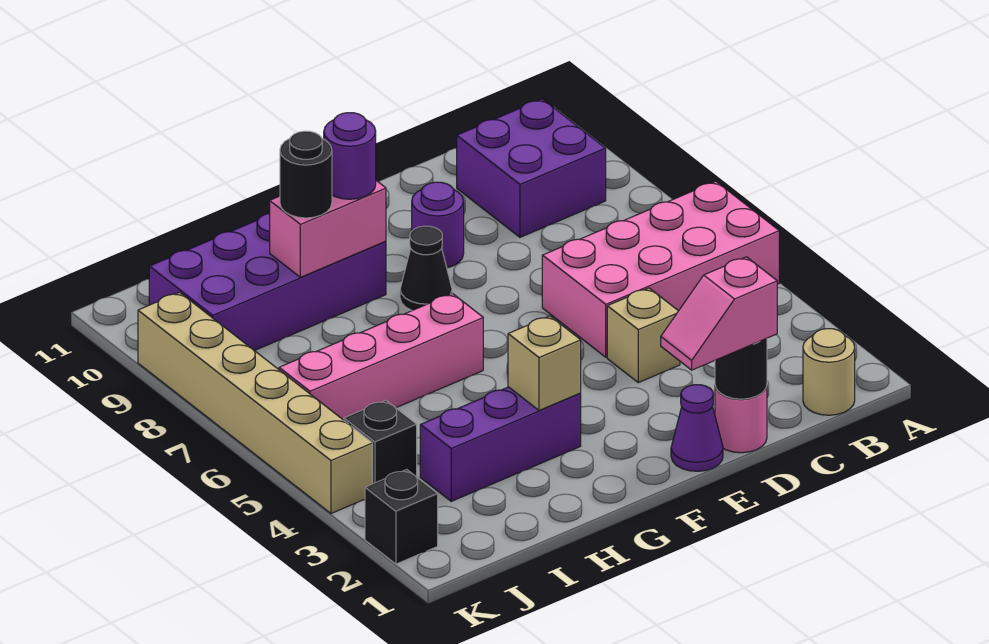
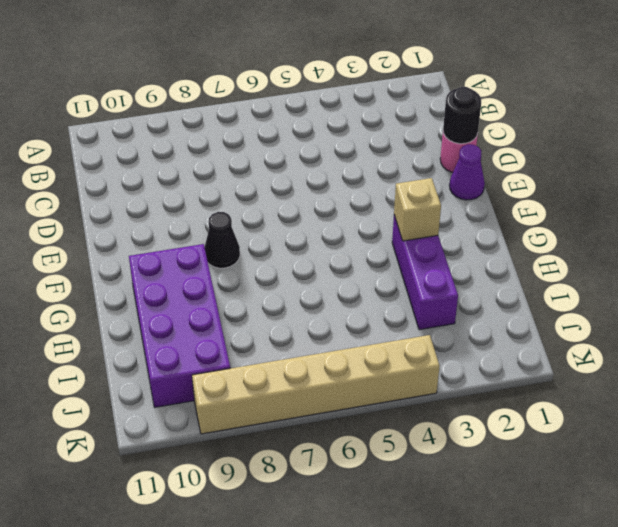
none -> pink brick A5:D6 level 1
none -> tan round brick B1 level 1
none -> purple brick B9:C10 level 1

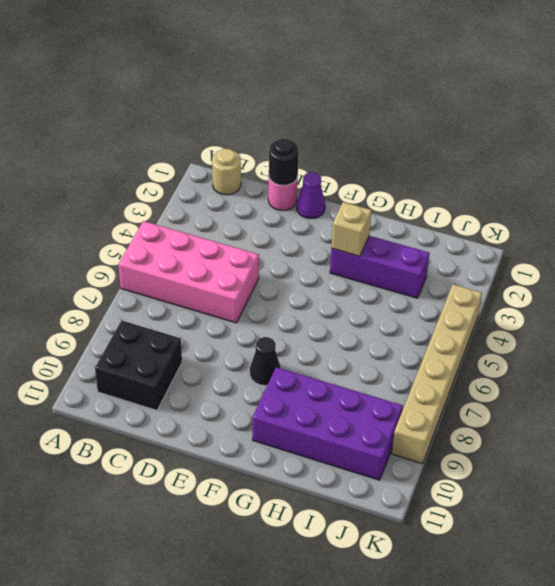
black brick B9:C10 level 1 -> purple brick B9:C10 level 1
none -> tan brick D4 level 1
none -> purple round brick E9 level 1
none -> pink brick G6:J6 level 1

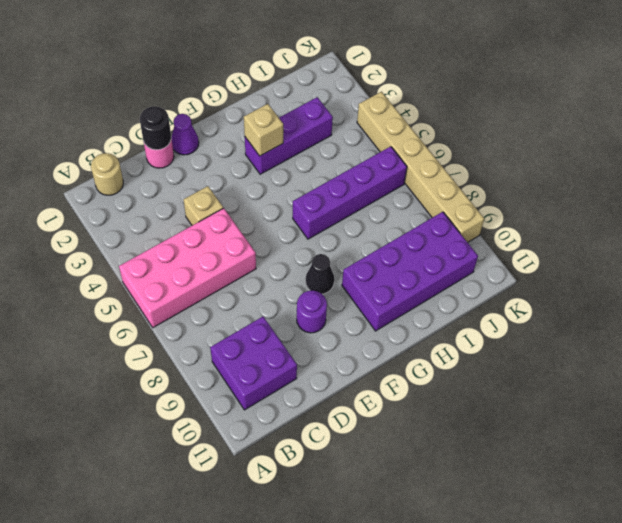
purple brick G6:J6 level 1 -> pink brick G6:J6 level 1
none -> black brick J4 level 1
none -> black brick K2 level 1
none -> pink brick G9:H9 level 2

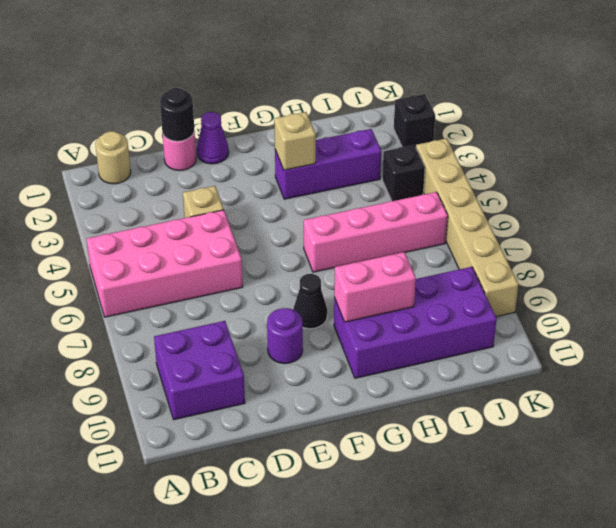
none -> pink slope D1:E1 level 3 top D
none -> purple round brick G9 level 3
none -> black round brick H9 level 3

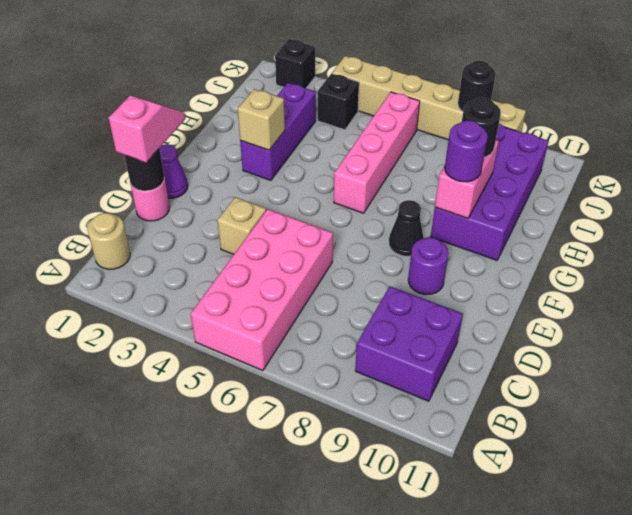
black round brick K8 level 2 -> none

